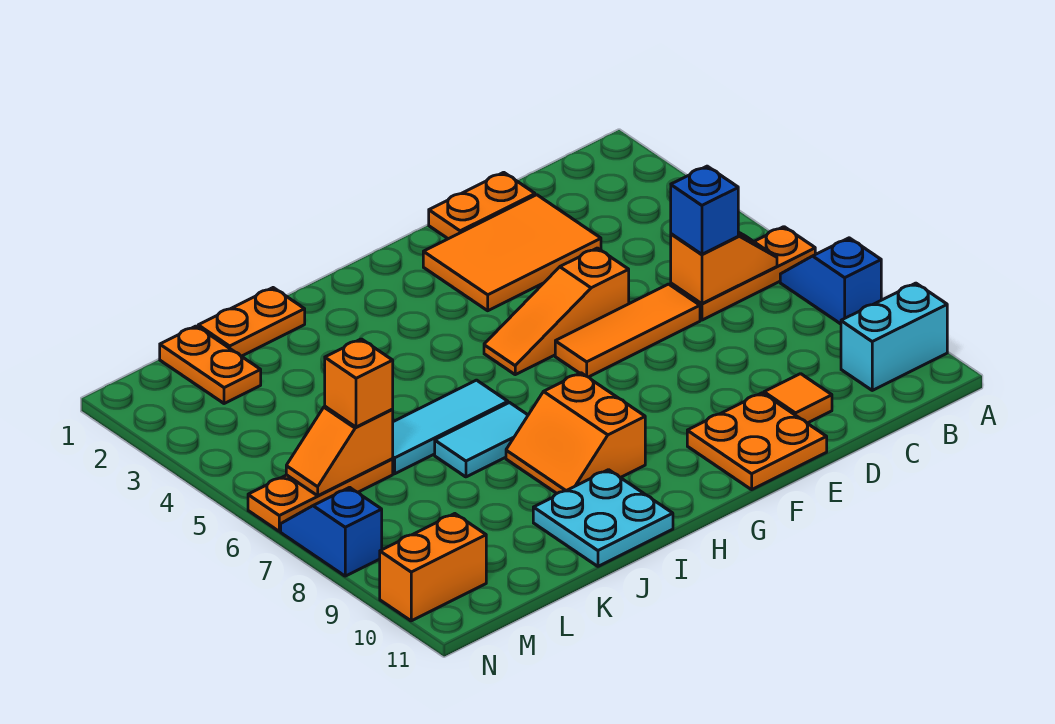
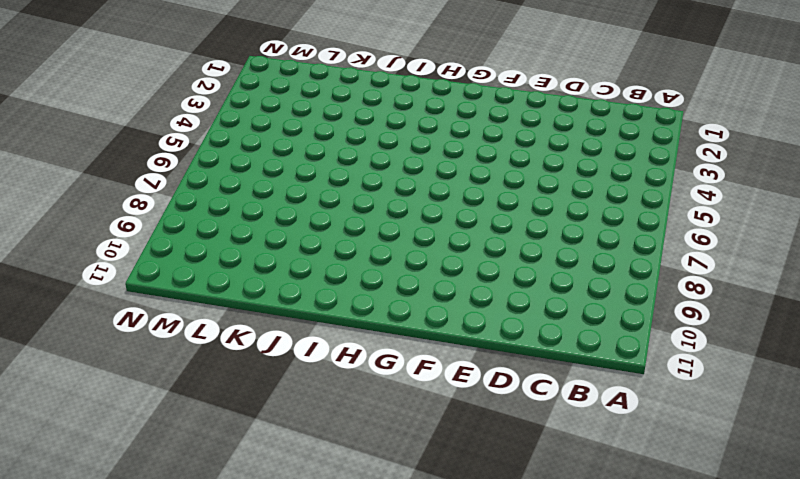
none -> orange plate A6:C6 level 1
none -> blue slope A7:A8 level 1 top 8
none -> cyan brick A10:B10 level 1

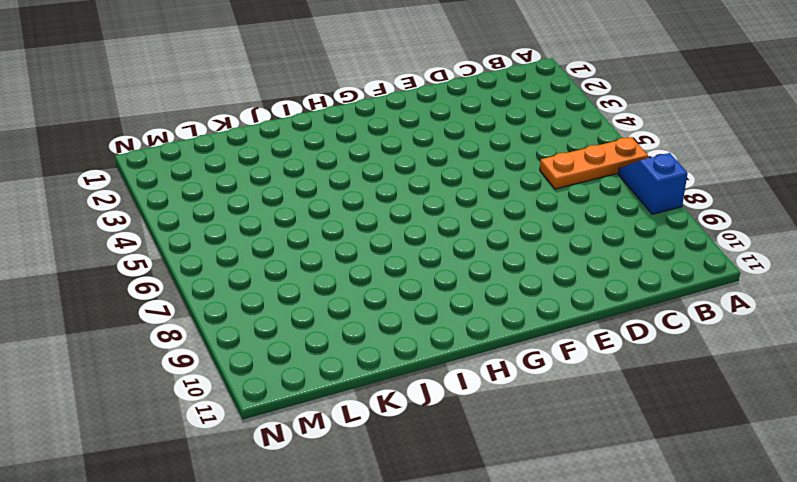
none -> cyan brick A10:B10 level 1
none -> orange plate D1:E1 level 1
none -> orange tile D2:F3 level 1

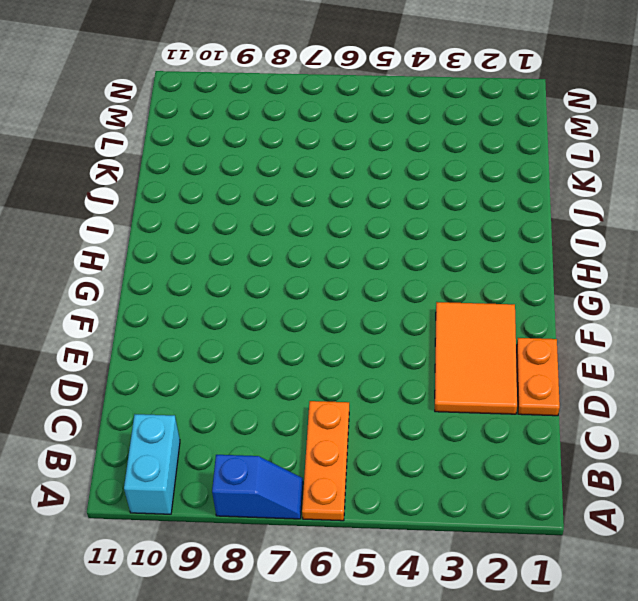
none -> orange tile D6:F6 level 1
none -> orange tile D10 level 1
none -> orange slope E5:G5 level 1 top E

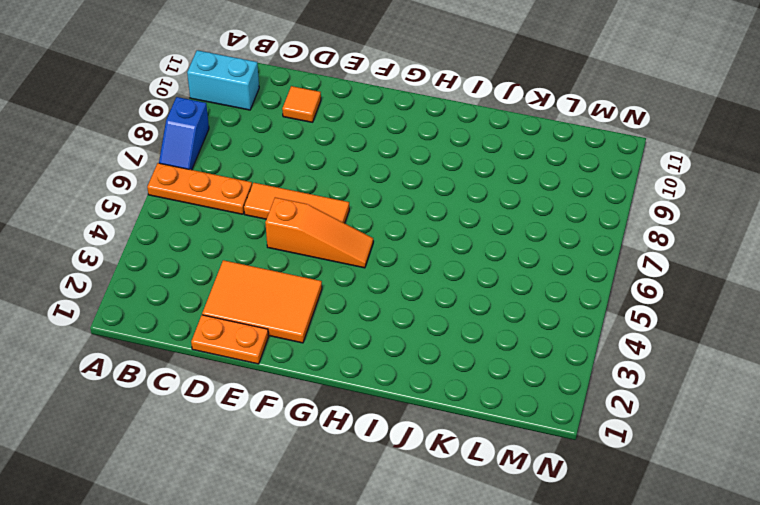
none -> orange plate E10:F11 level 1
none -> orange slope H8:I9 level 1 top H
none -> cyan tile I6:K6 level 1

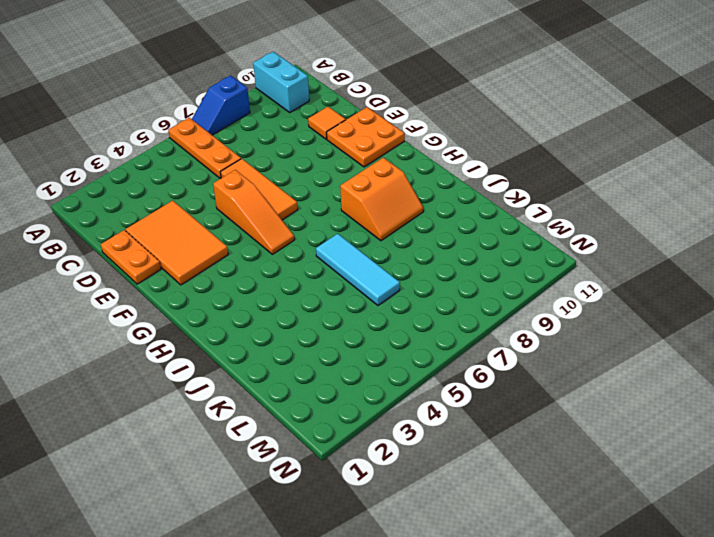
none -> cyan tile I7:J7 level 1
none -> cyan plate I10:J11 level 1
none -> orange plate J1:K1 level 1

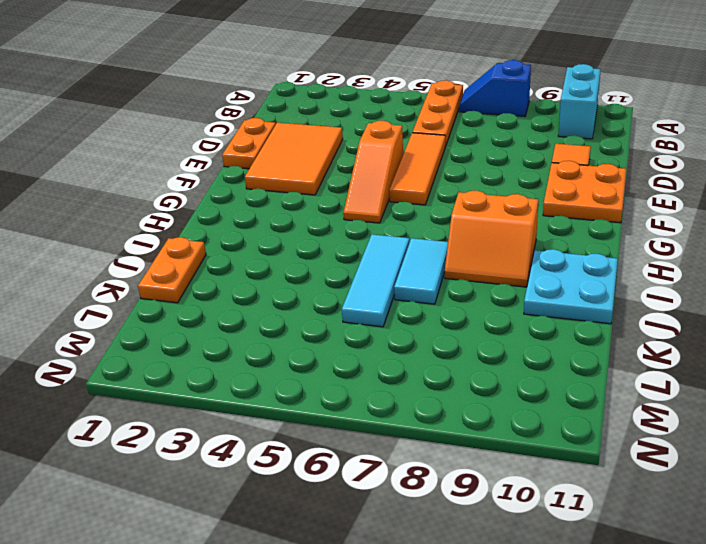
none -> orange plate L1:L2 level 1
none -> orange plate L6:N6 level 1
none -> orange brick M10:N10 level 1

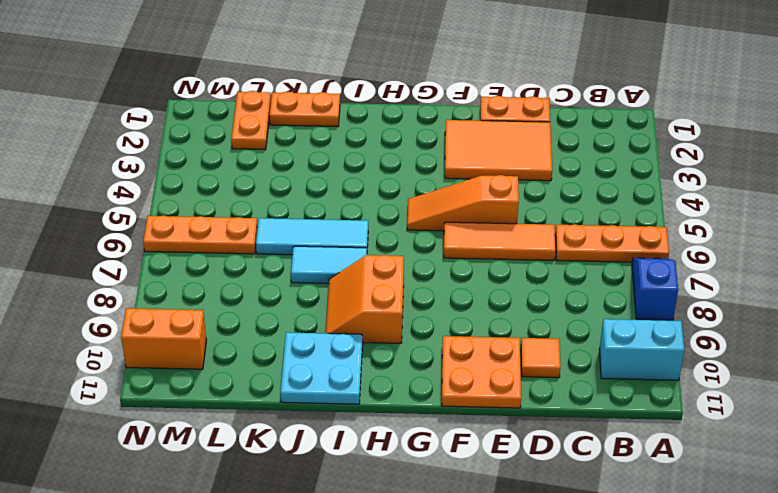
none -> blue slope N7:N8 level 1 top 8
none -> orange slope B6:C6 level 2 top C
none -> orange slope L6:M6 level 2 top L

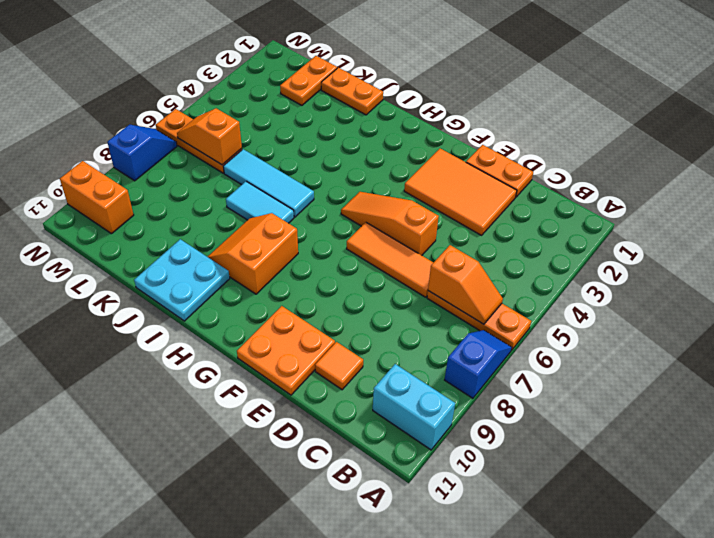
none -> blue brick C6 level 3
none -> orange brick L6 level 3

